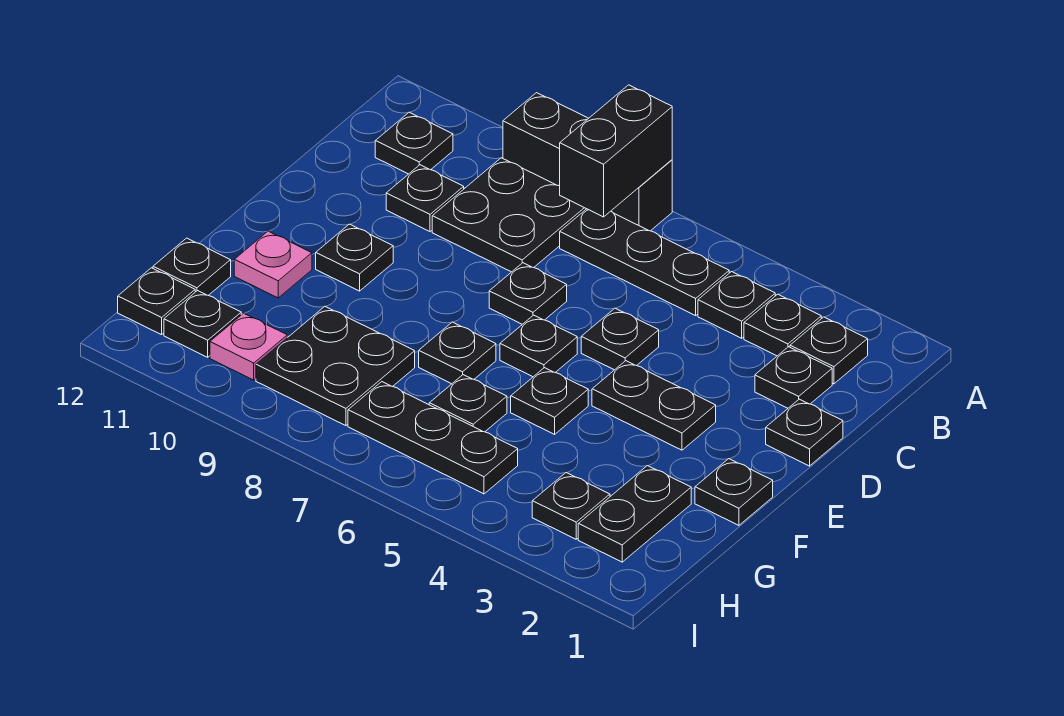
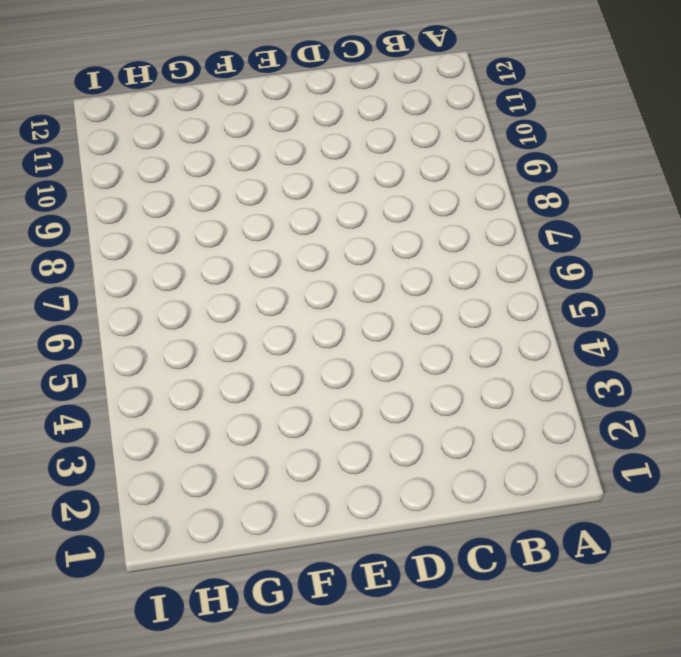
none -> black brick A7:A9 level 1
none -> black plate B2 level 1
none -> black plate B3 level 1

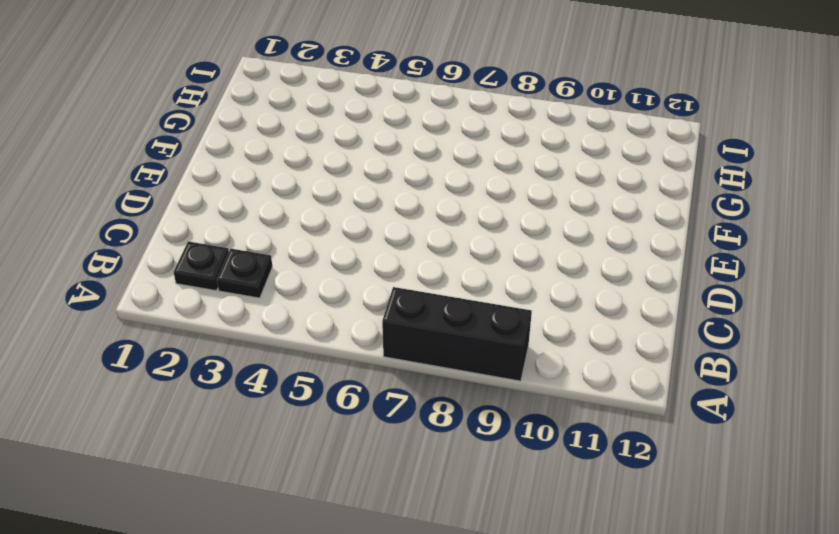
none -> black plate B4 level 1
none -> black plate B5:B7 level 1
none -> black plate B8:C9 level 1

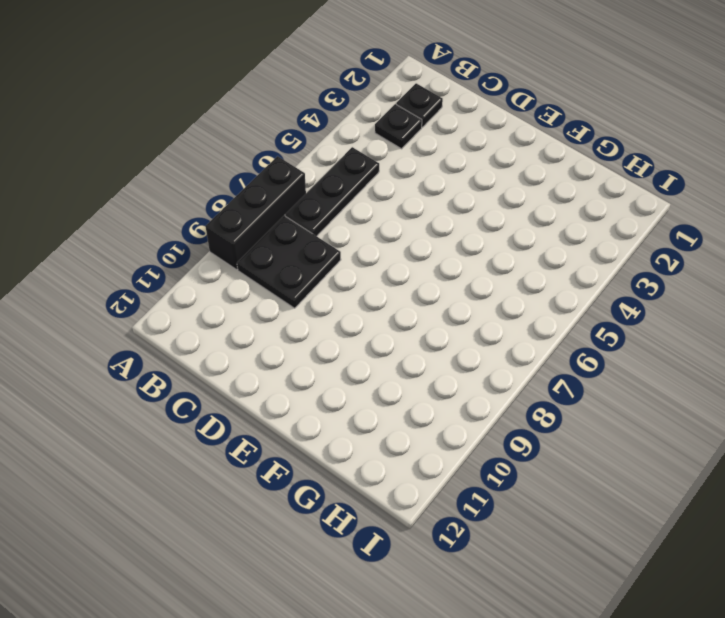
none -> black plate B4 level 1
none -> black plate B11 level 1
none -> black plate C2 level 1

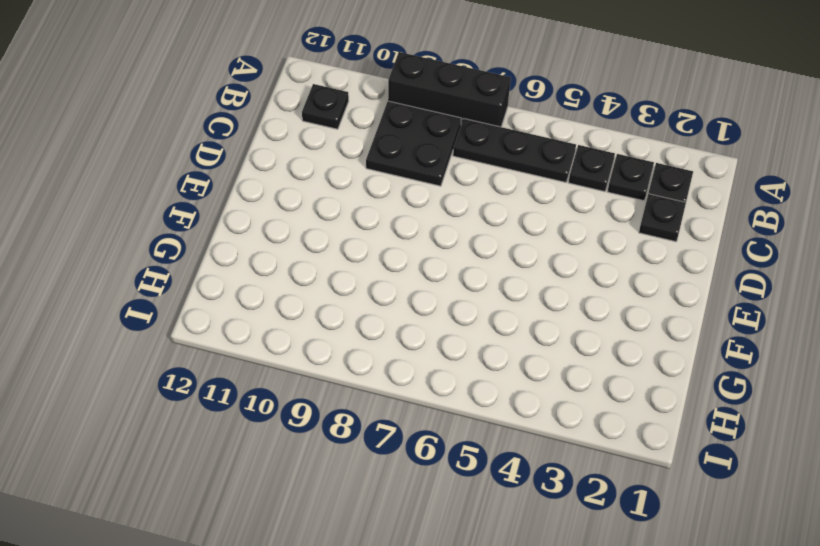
none -> black plate C10 level 1
none -> black plate D1 level 1
none -> black plate D5 level 1

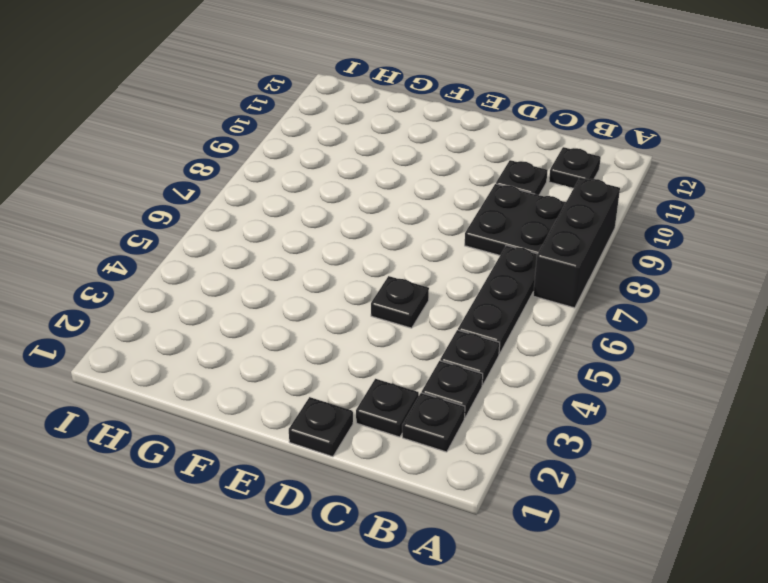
none -> black plate D7 level 1
none -> black plate E3:E4 level 1
none -> black plate E6 level 1

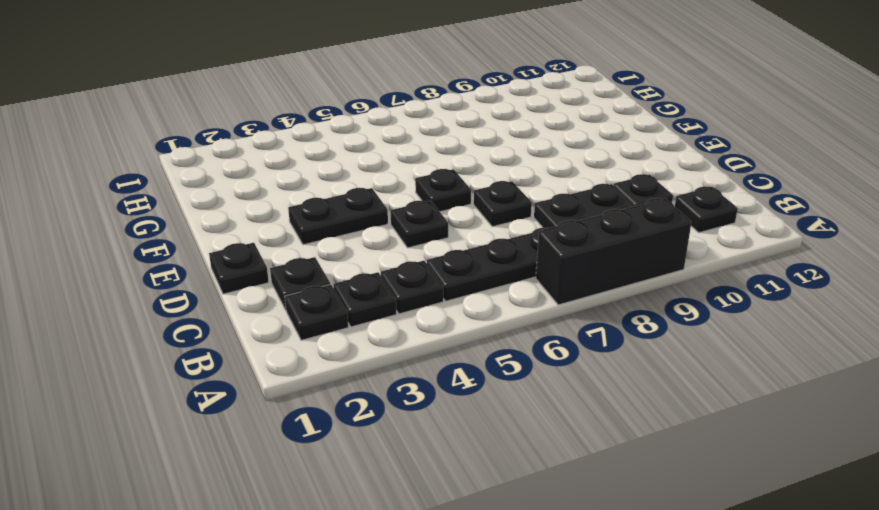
none -> black plate E10 level 1
none -> black plate F1 level 1
none -> black plate F5 level 1

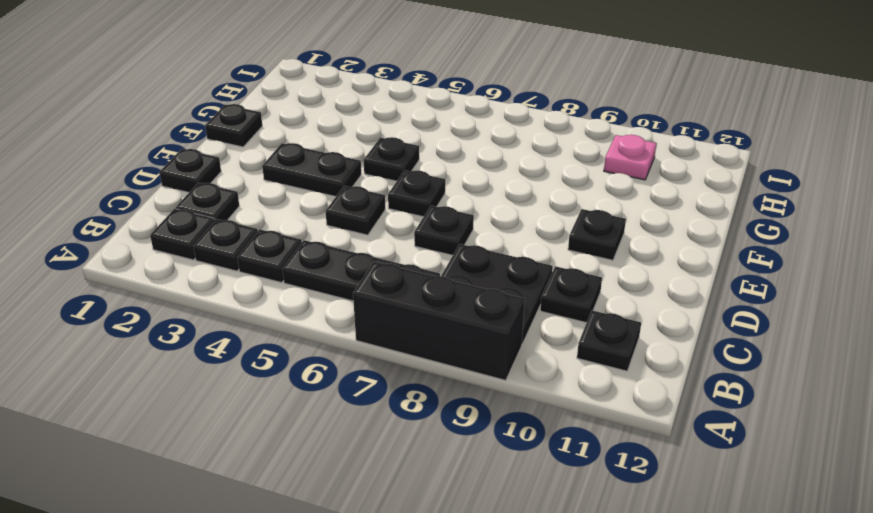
none -> black plate F7 level 1
none -> pink plate F11 level 1
none -> black plate G2:H2 level 1

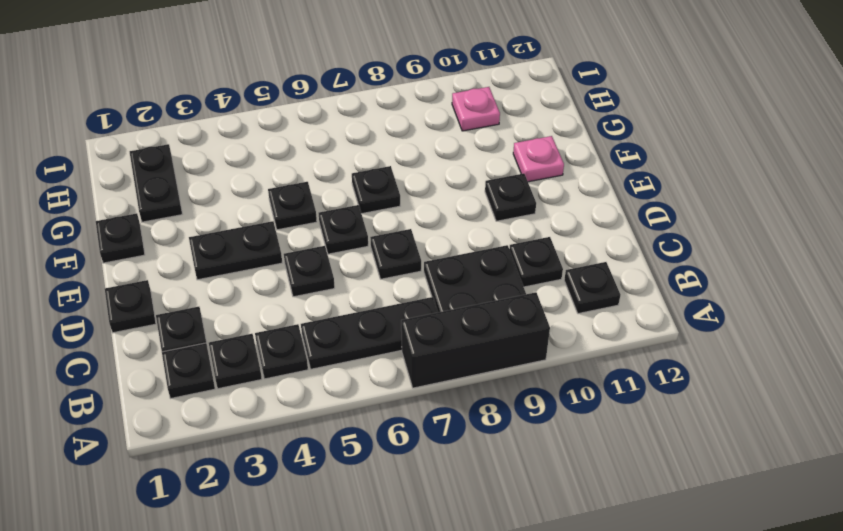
none -> black plate G6 level 1
none -> black plate G8:H9 level 1
none -> black plate G12 level 1

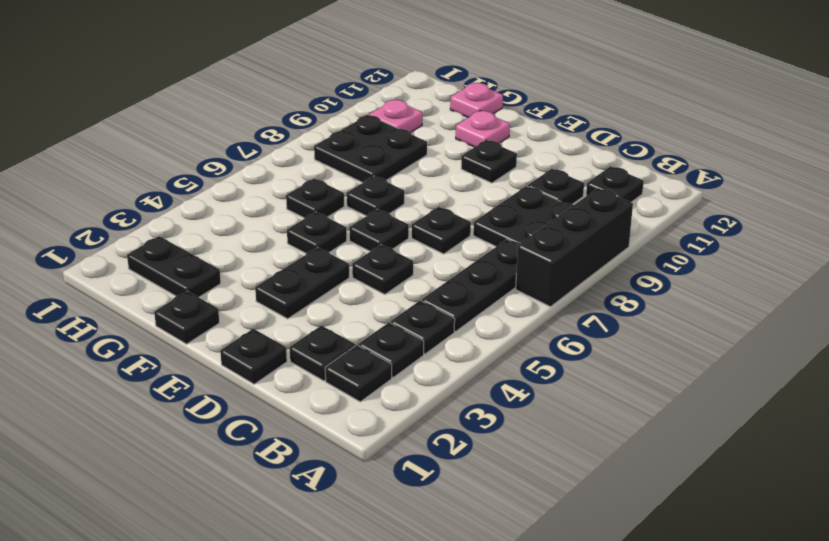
pink plate G12 level 1 -> black plate G12 level 1
none -> black plate H3 level 1
none -> black plate H5:H7 level 1
none -> black plate H11 level 1

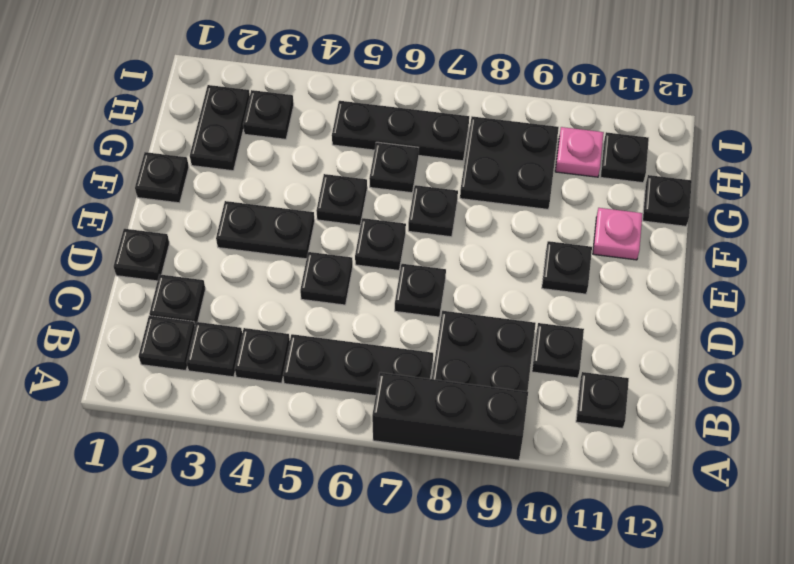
none -> black plate H12 level 1
none -> black brick A7:B7 level 2

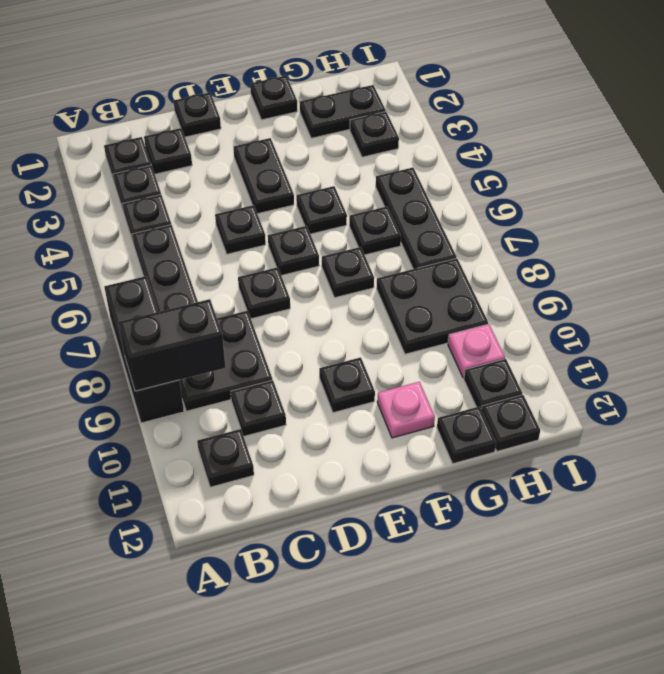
black brick A9:B9 level 2 -> black brick A7:B7 level 2

